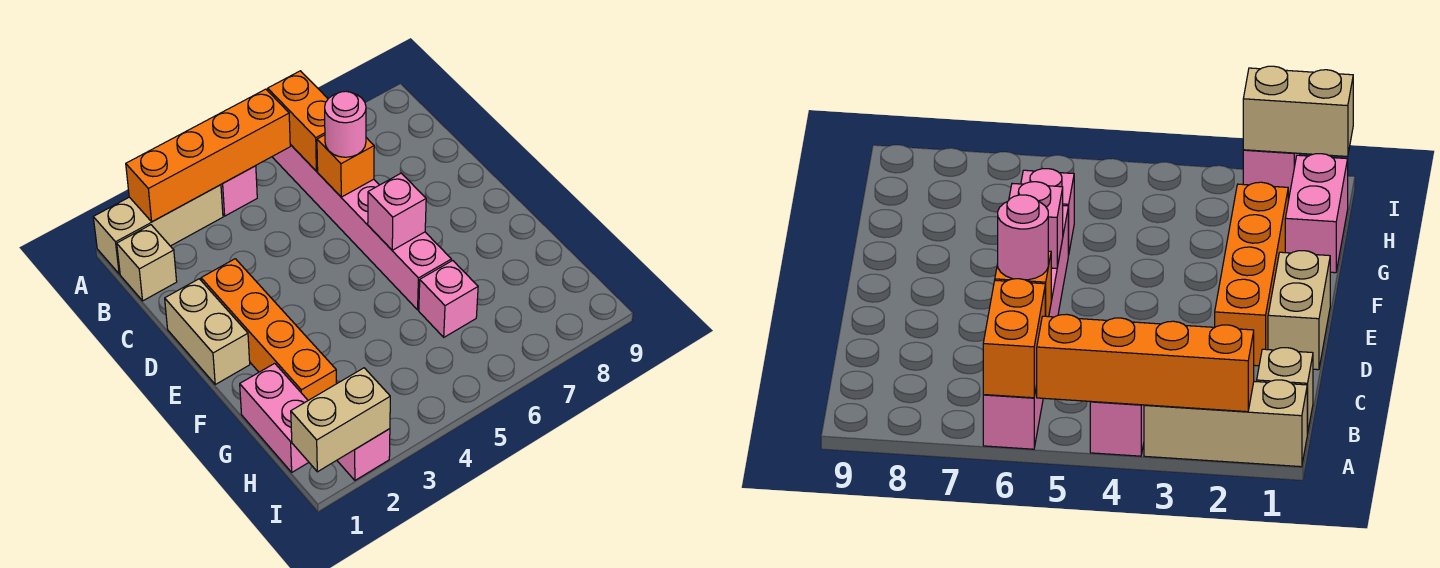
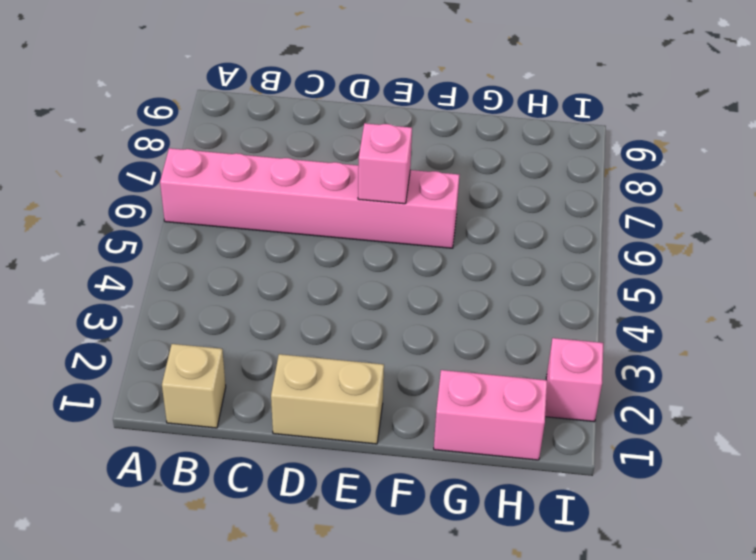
none -> tan brick A1:A3 level 1
none -> pink brick A4 level 1
none -> orange brick D2:G2 level 1

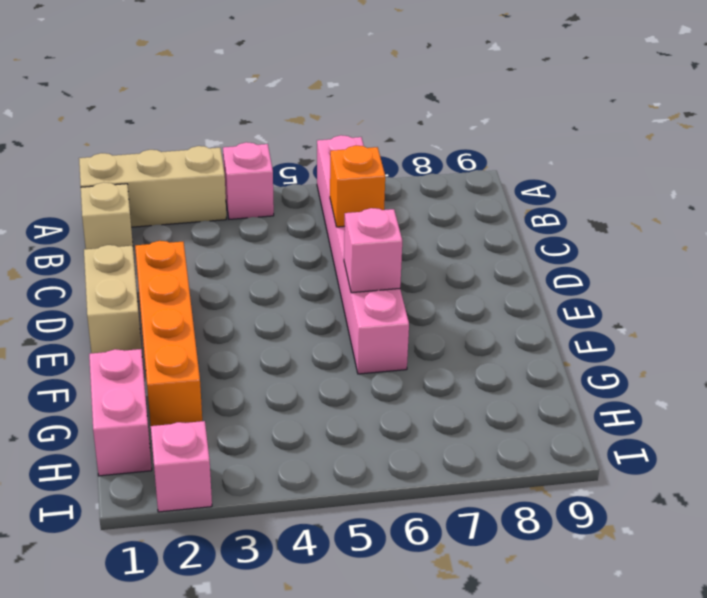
none -> pink brick G6 level 1
none -> orange brick A2:A5 level 2
none -> orange brick A6:B6 level 2

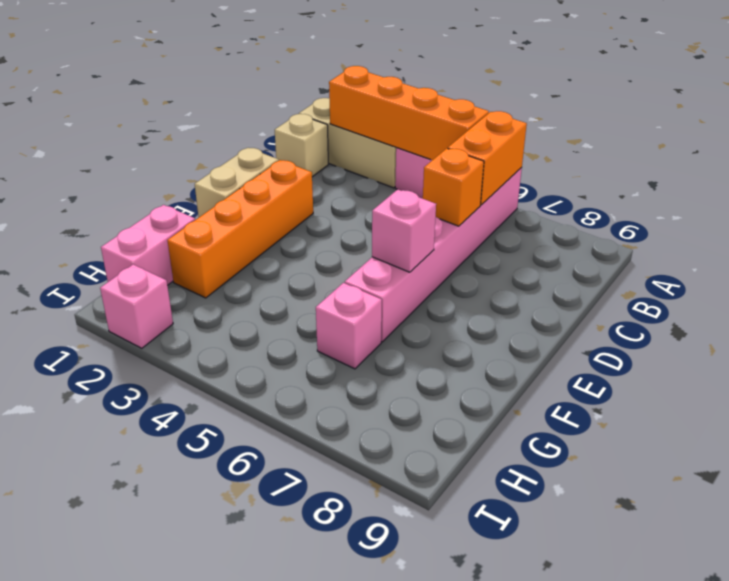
none -> tan brick I1:I2 level 2
none -> pink round brick C6 level 3

